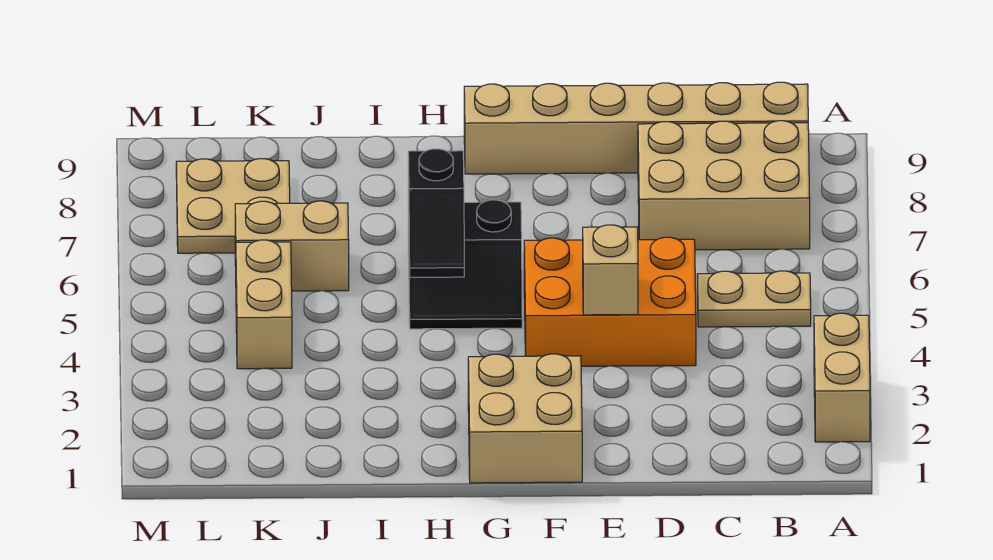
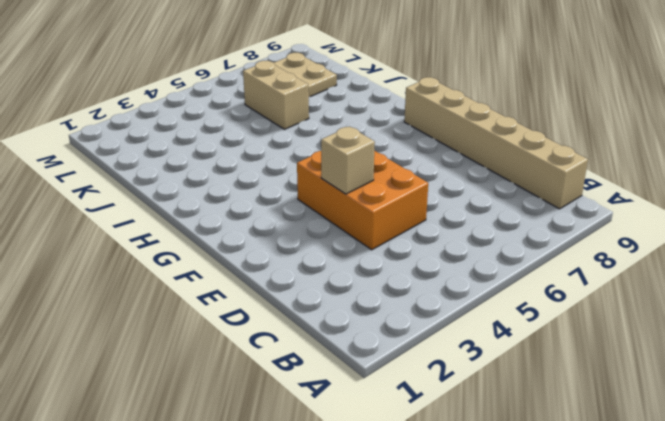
none -> tan brick A2:A3 level 1
none -> tan plate B5:C5 level 1
none -> tan brick B7:D8 level 1

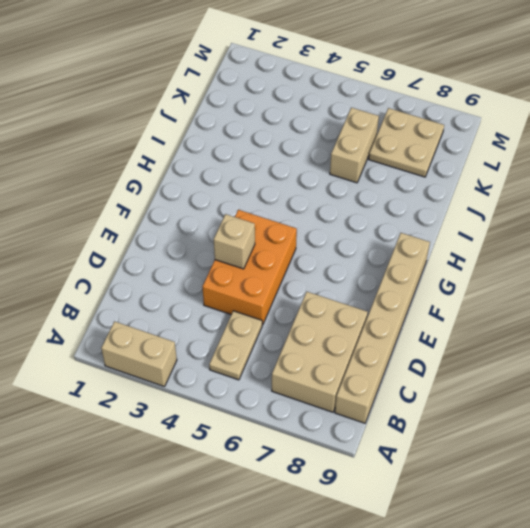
none -> tan brick F1:G2 level 1
none -> black slope G5:H6 level 1 top 6
none -> tan brick K4:K5 level 1

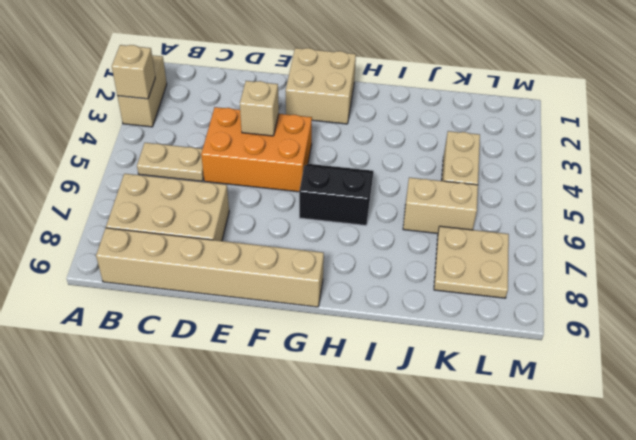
tan brick A3 level 2 -> none
none -> black slope H5:H6 level 2 top 6

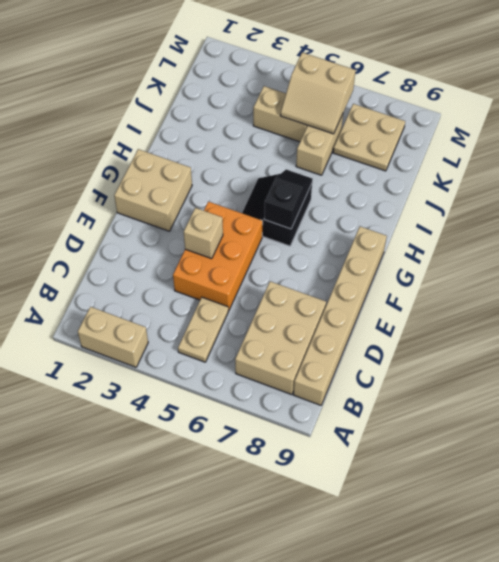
black slope G6:H6 level 2 top G -> black slope H5:H6 level 2 top 6
tan slope K5:L6 level 2 top L -> none

